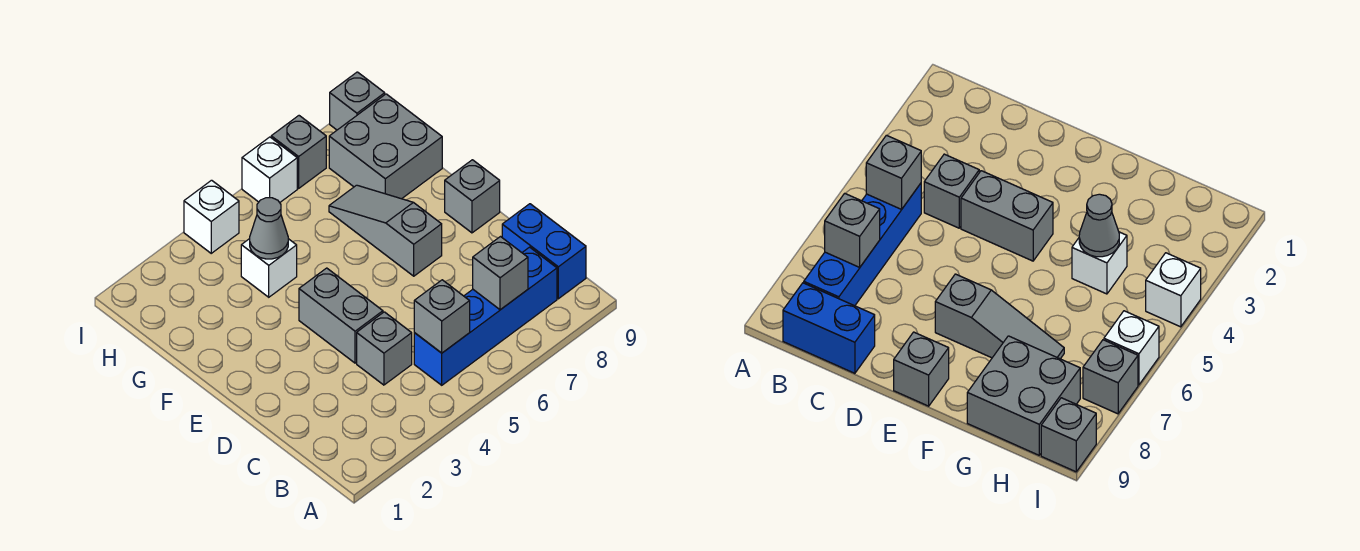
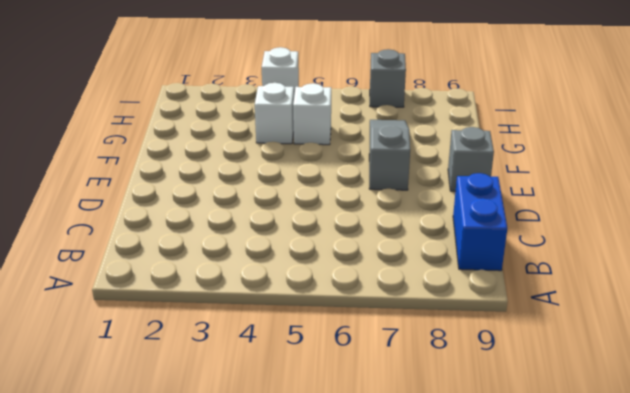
white brick G5 level 1 -> white brick I6 level 1
none -> blue brick B5:B8 level 1
none -> grey brick C4 level 1
none -> grey brick D4:E4 level 1

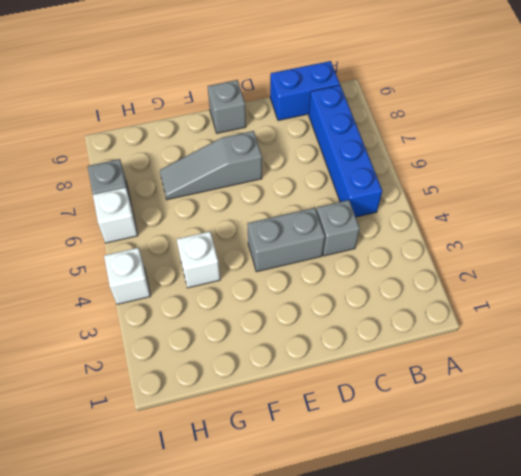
none -> grey brick G8:H9 level 1
none -> grey brick I9 level 1
none -> grey brick B5 level 2

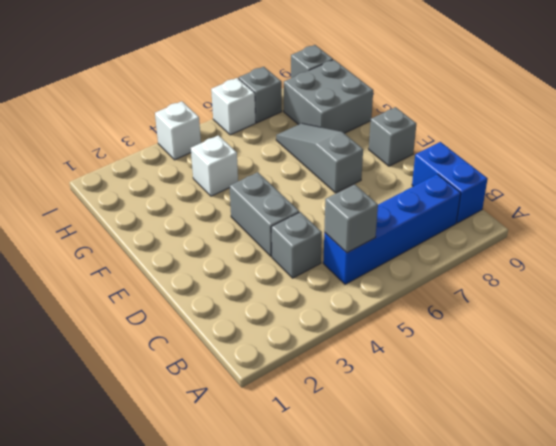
none -> grey brick B7 level 2
none -> grey cone G4 level 2

